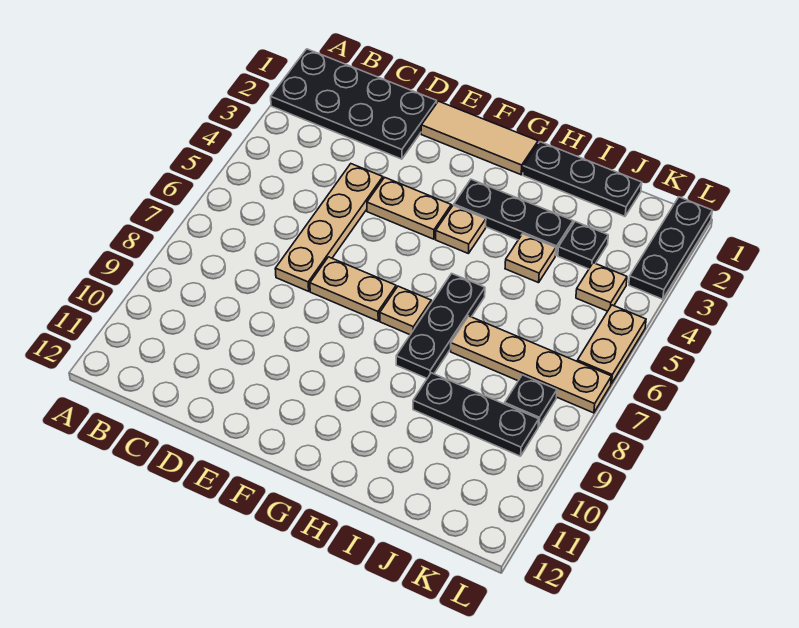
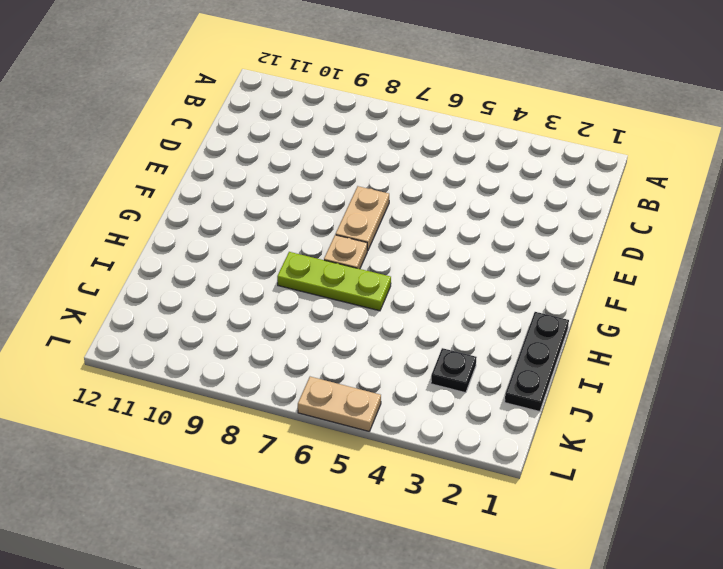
lime plate H6:H8 level 1 -> black plate H6:H8 level 1
none -> black plate A1:D2 level 1
none -> tan plate D4:D7 level 1
none -> tan tile E1:G1 level 1

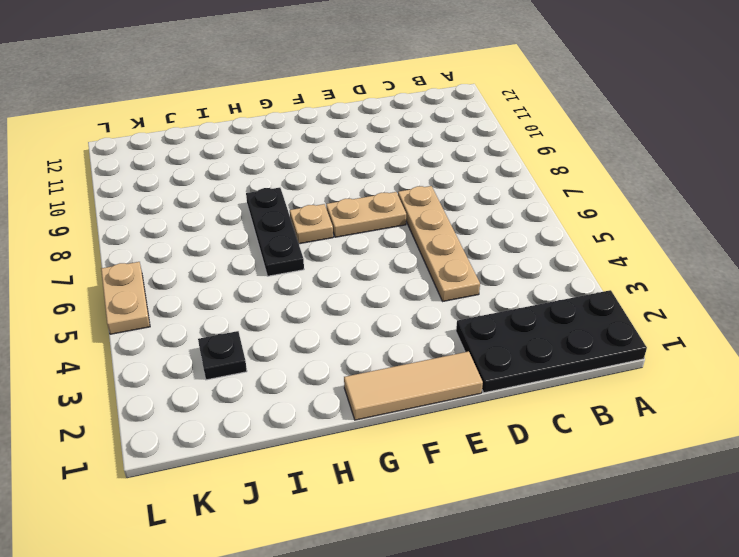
none -> tan plate E4:F4 level 1
none -> black plate G3:I3 level 1
none -> tan plate G4 level 1

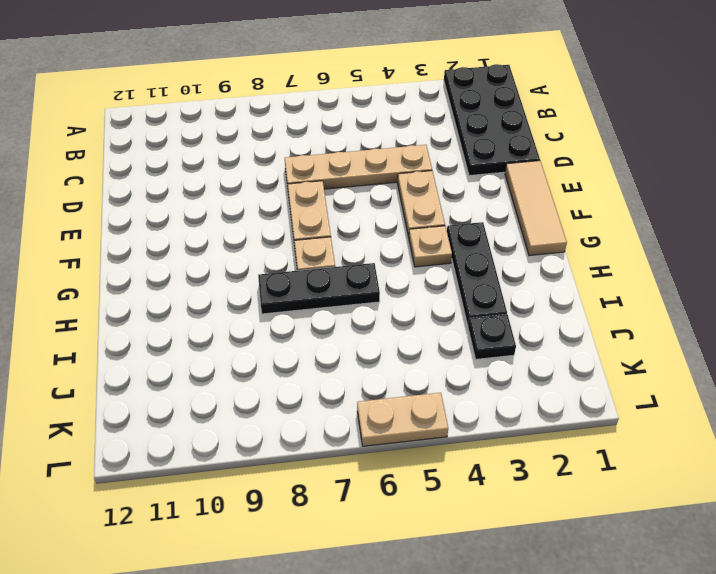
none -> black plate H1:J1 level 1
none -> tan plate I4 level 1
none -> tan plate I7:L7 level 1

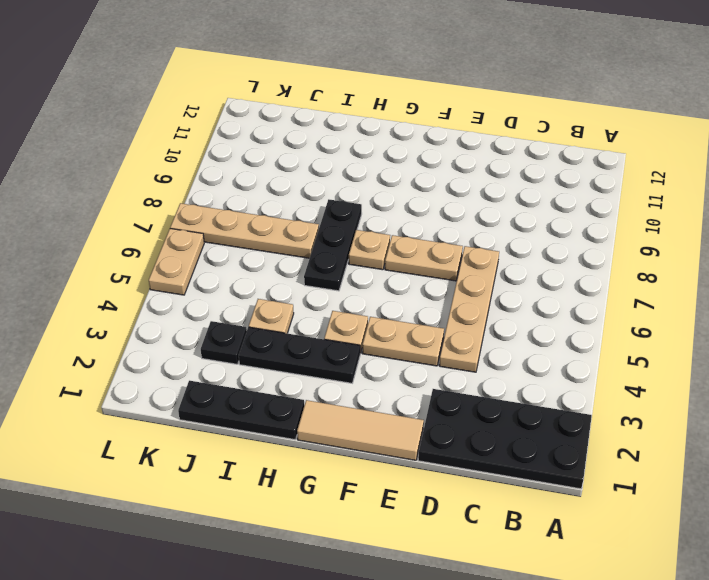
none -> black plate I9:K9 level 1
none -> tan plate K4 level 1
none -> black plate K8 level 1

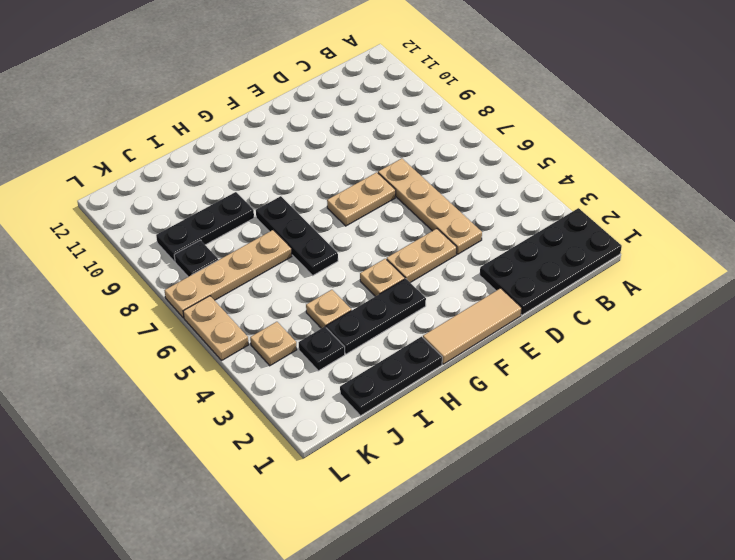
none -> tan plate G7 level 1
none -> black plate L1:L3 level 1

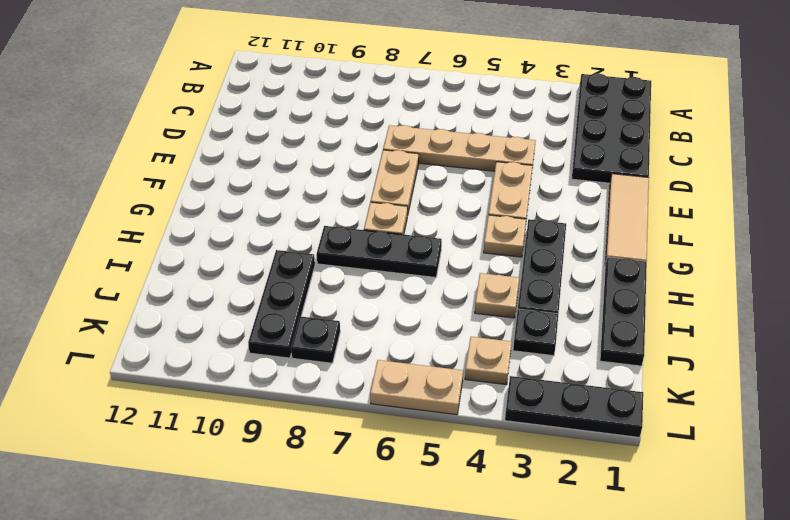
none -> tan plate I7:L7 level 1

